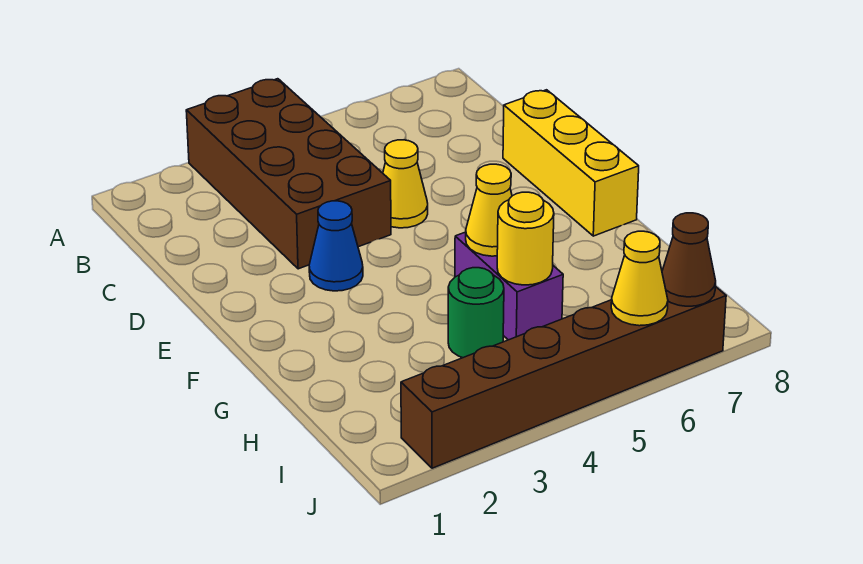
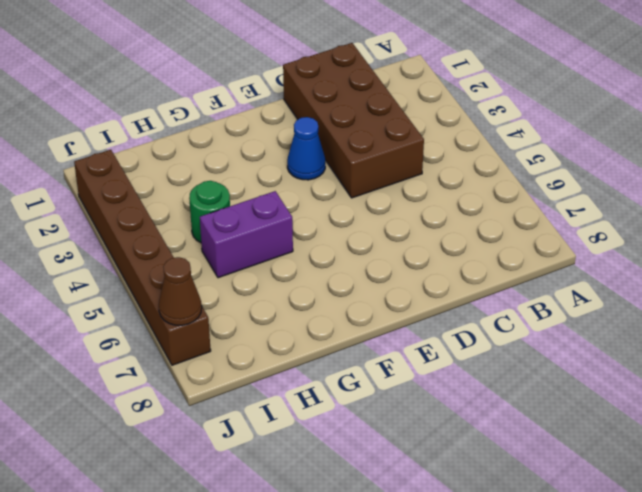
brown brick C1:D4 level 1 -> brown brick A3:D4 level 1
none -> yellow cone D5 level 1
none -> yellow brick D8:F8 level 1

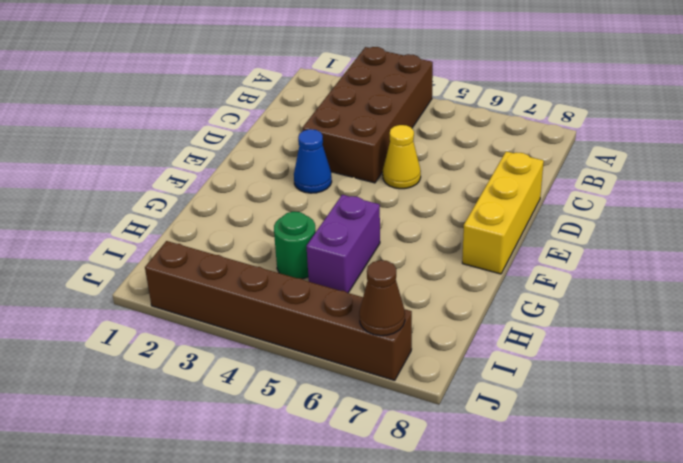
none -> yellow cone G5 level 2
none -> yellow round brick H5 level 2

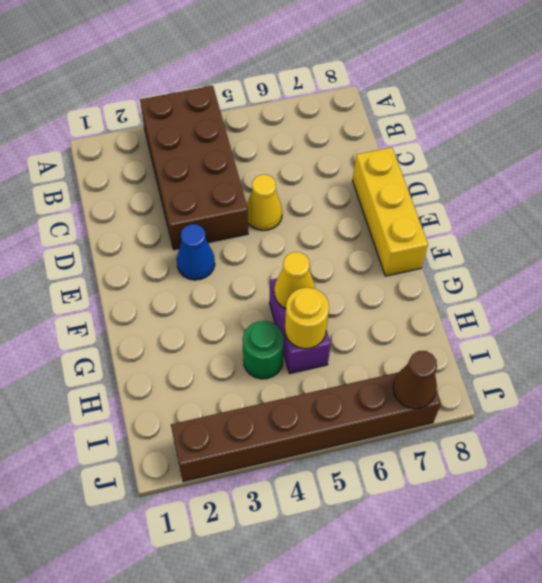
none -> yellow cone J6 level 2

